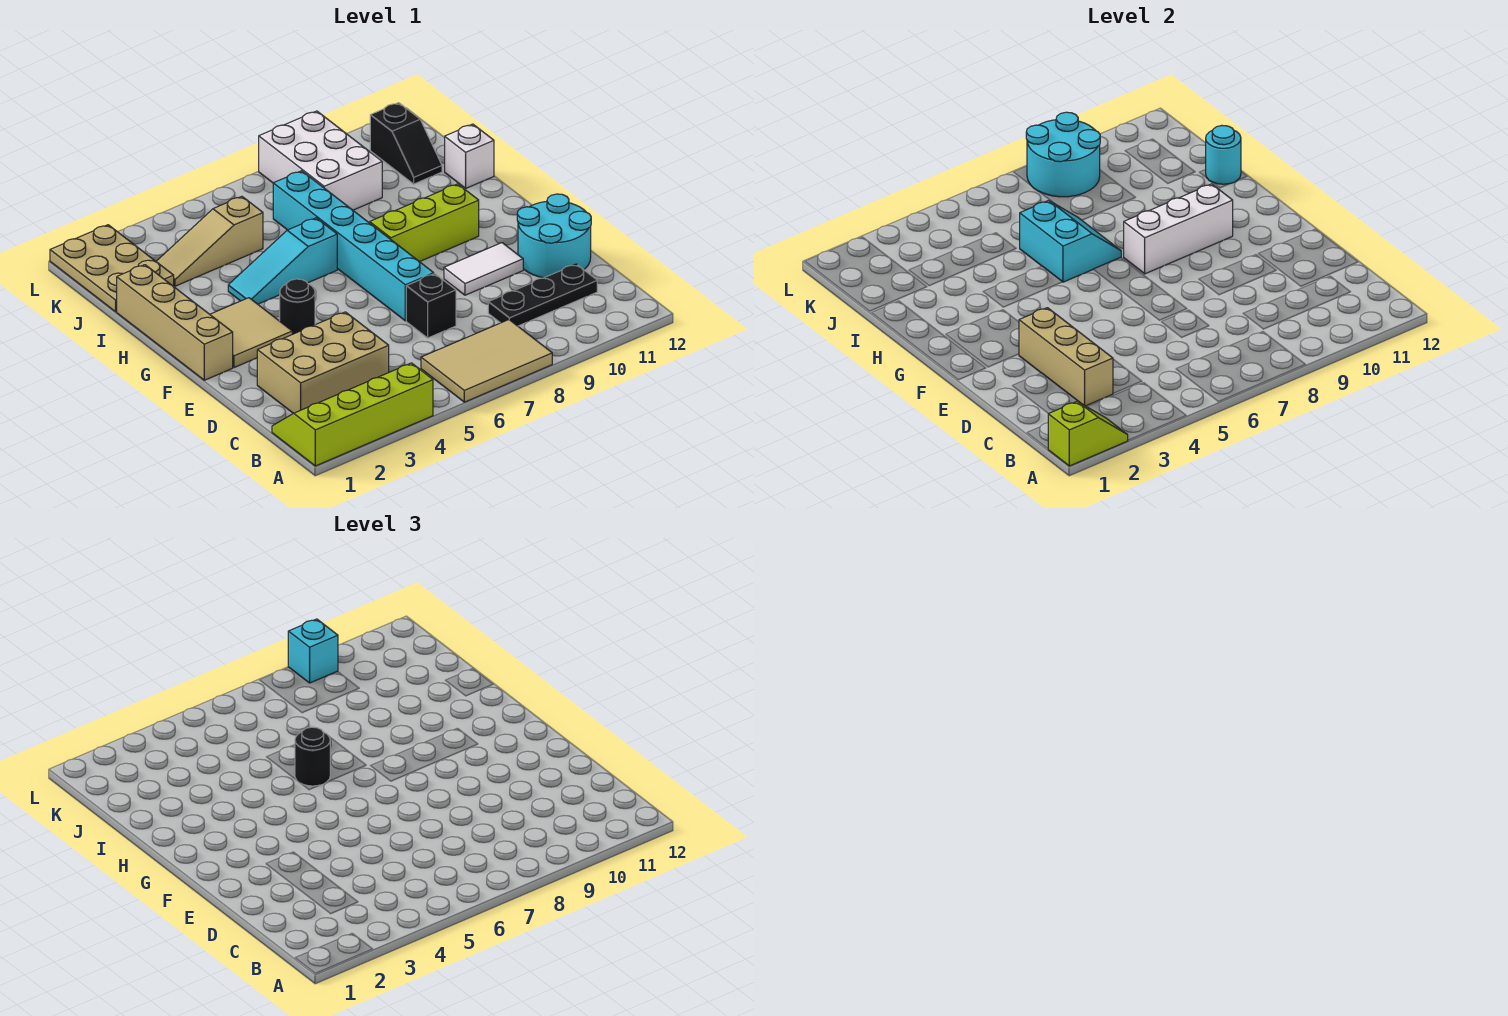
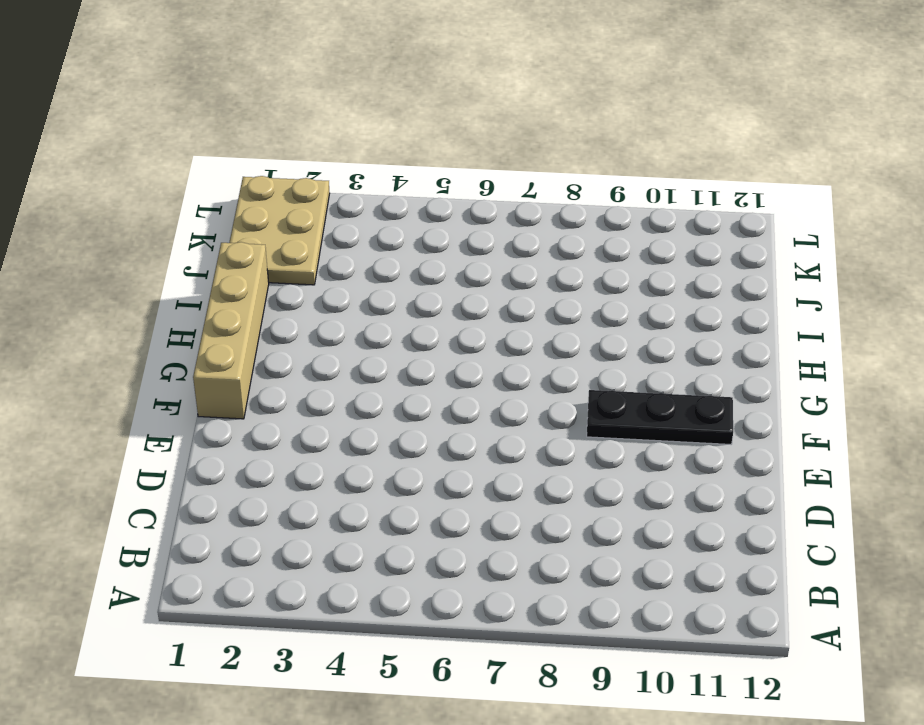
black plate F9:F11 level 1 -> black plate C9:C11 level 1
none -> lime slope A1:B4 level 1 top A
none -> tan tile A6:B8 level 1
none -> tan brick C2:D4 level 1

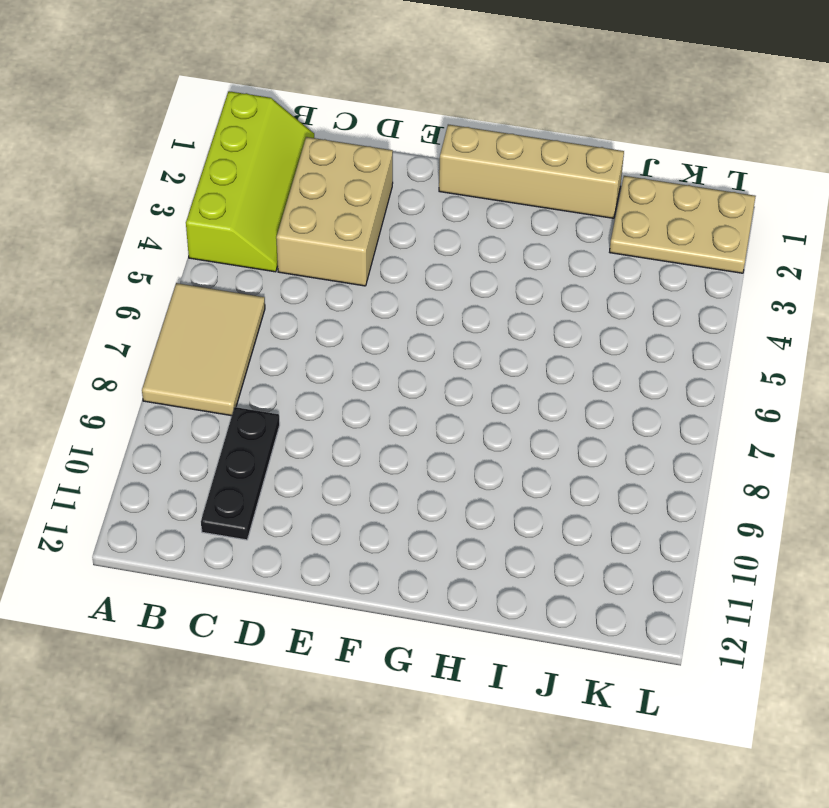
none -> black brick D7 level 1
none -> cyan round brick D11:E12 level 1
none -> cyan brick E7:J7 level 1

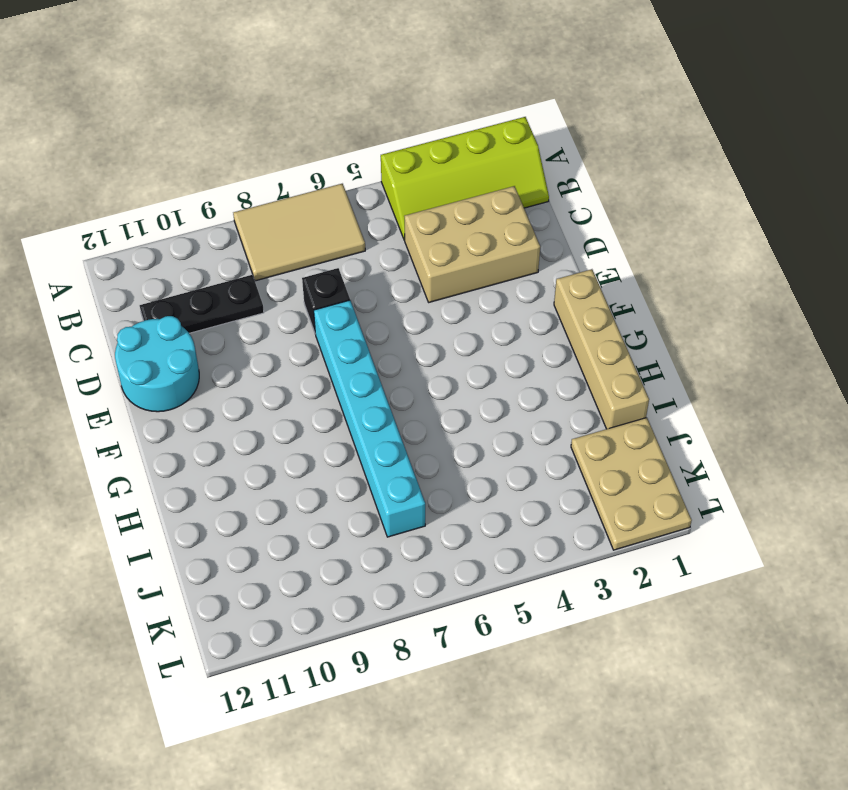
none -> white tile E9:E10 level 1
none -> tan tile F2:G3 level 1
none -> black round brick F4 level 1

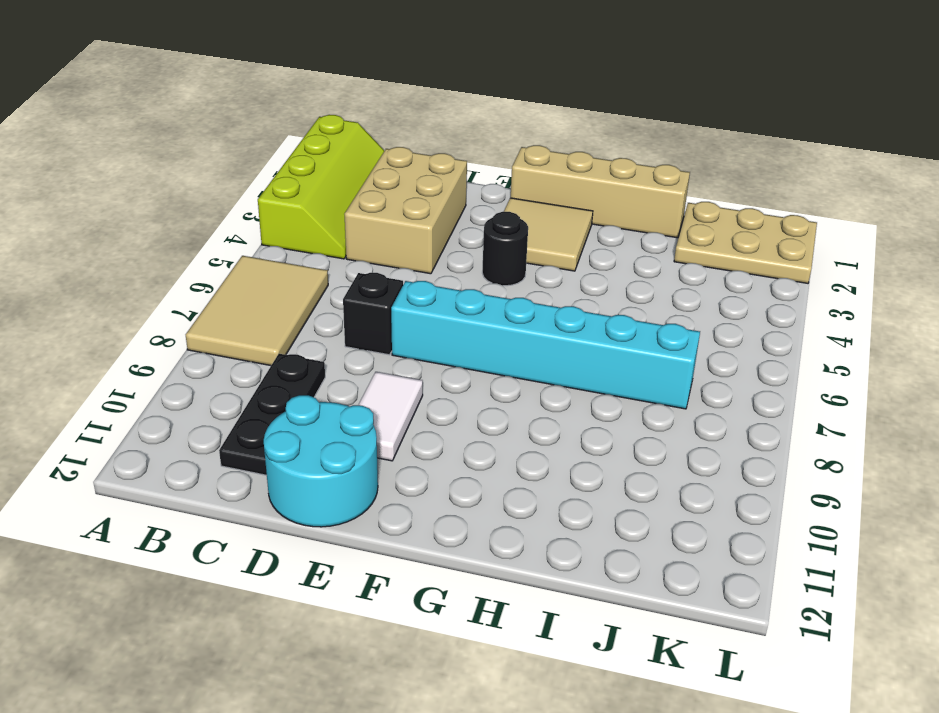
none -> lime brick G8:G10 level 1
none -> cyan slope H4:H6 level 1 top 6
none -> white brick I12 level 1

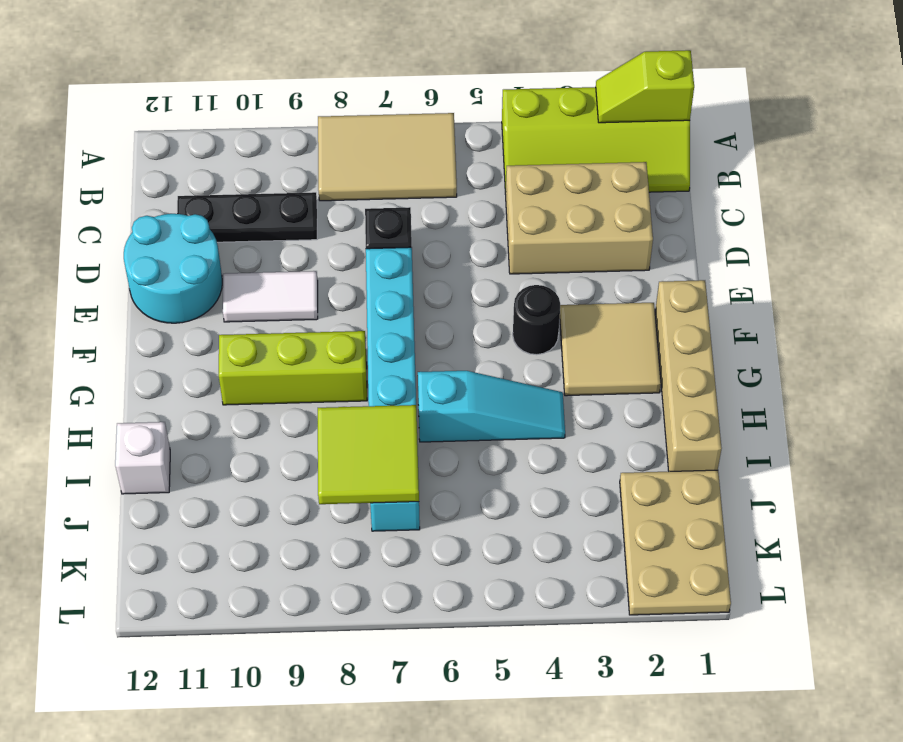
lime tile I7:J8 level 2 -> cyan slope H6:I7 level 2 top 6
none -> tan slope J3:J5 level 1 top 5
none -> white brick J8:L9 level 1
none -> black slope J11:K11 level 1 top K

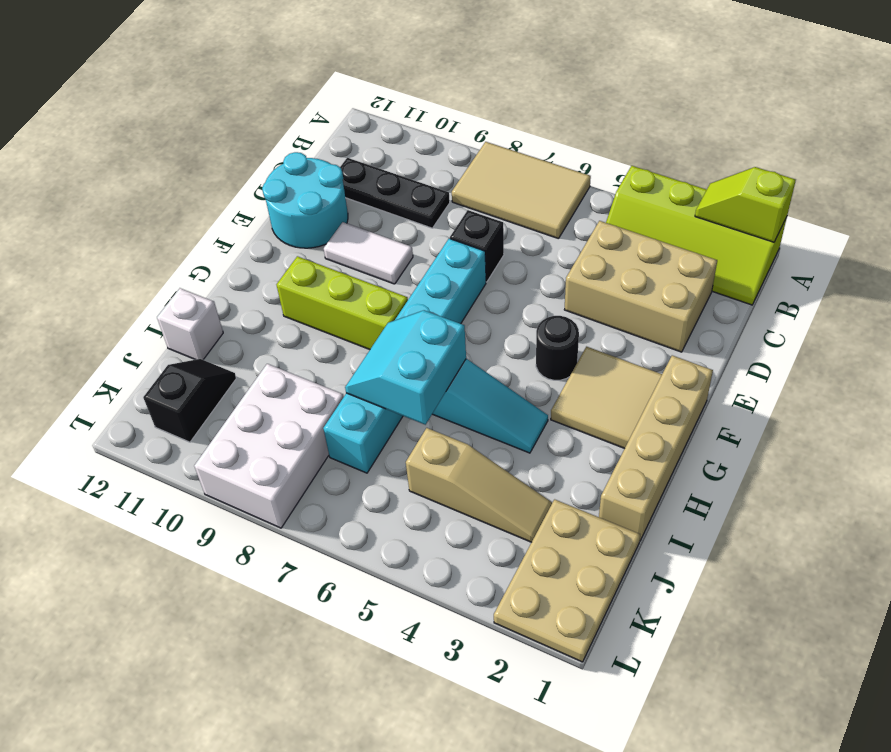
none -> tan brick C3:E3 level 2
none -> white brick G8:G10 level 2
none -> cyan round brick I12 level 2

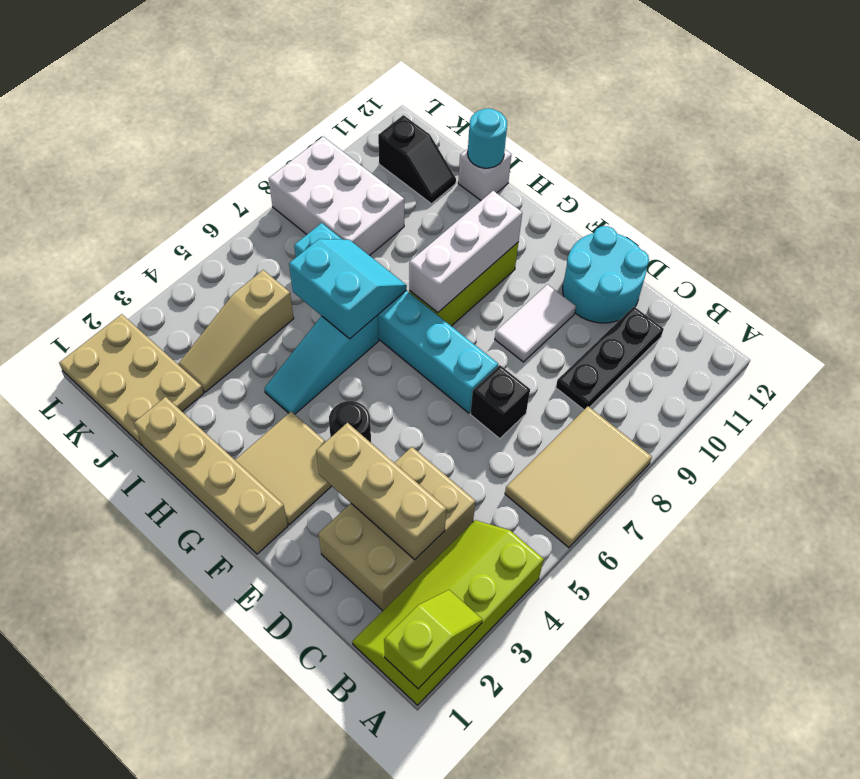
none -> cyan round brick K8:L9 level 2
none -> black round brick H6 level 3
none -> cyan brick L9 level 3

